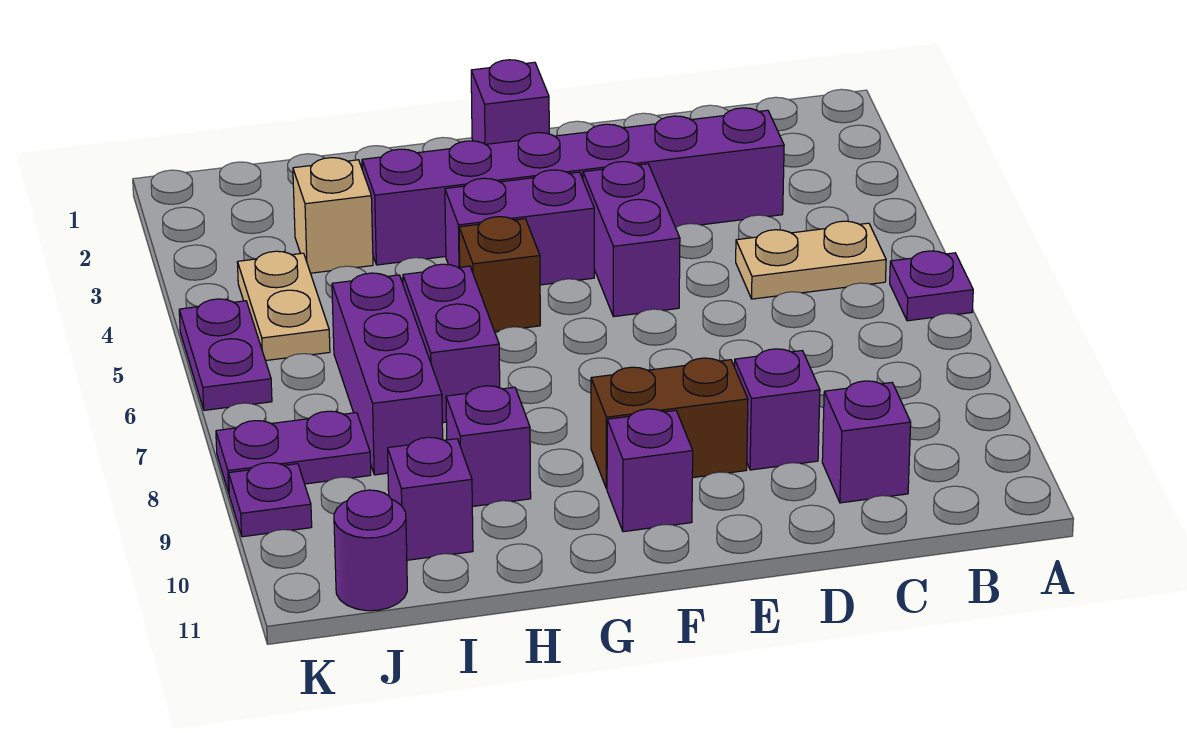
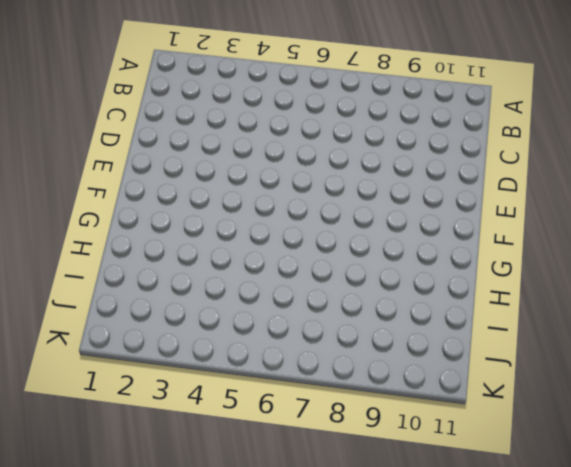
none -> purple plate A6 level 1
none -> tan plate B5:C5 level 1
none -> purple brick C3:H3 level 1

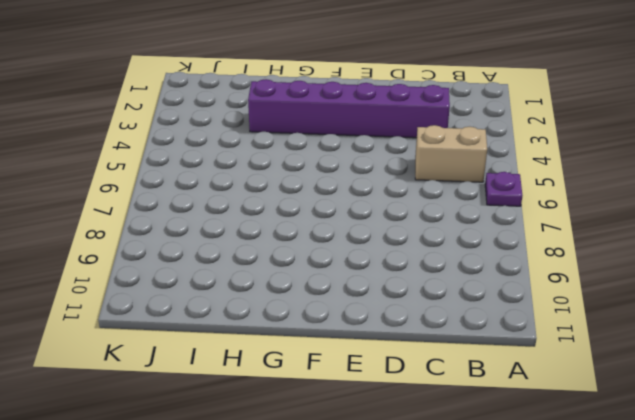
tan brick B5:C5 level 1 -> tan plate B5:C5 level 1
none -> purple brick C10 level 1
none -> purple brick D9 level 1
none -> purple brick E4:E5 level 1

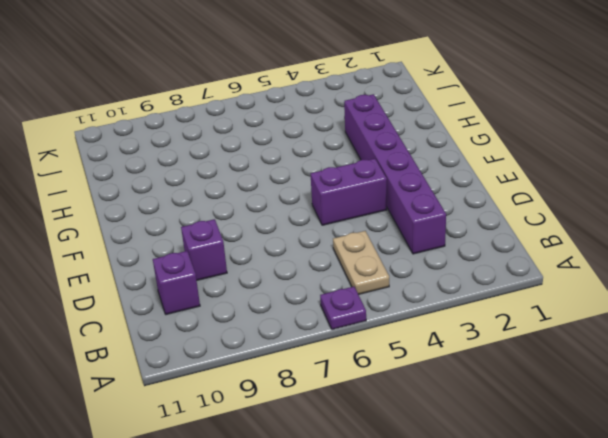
none -> brown brick E9:F9 level 1
none -> purple brick F1 level 1
none -> purple brick F4:G4 level 1

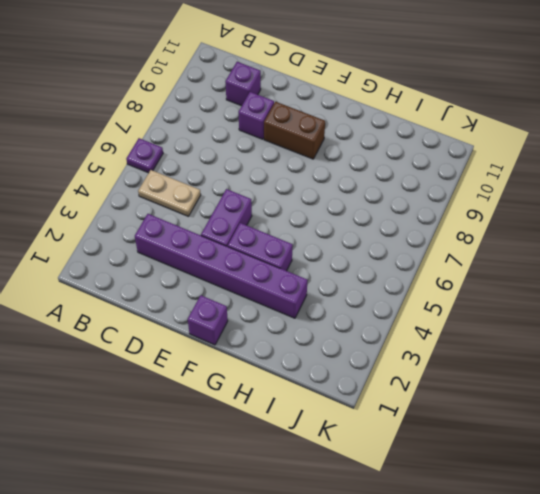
none -> purple brick F10 level 1
none -> brown brick G5 level 1
none -> purple brick H6:H7 level 1

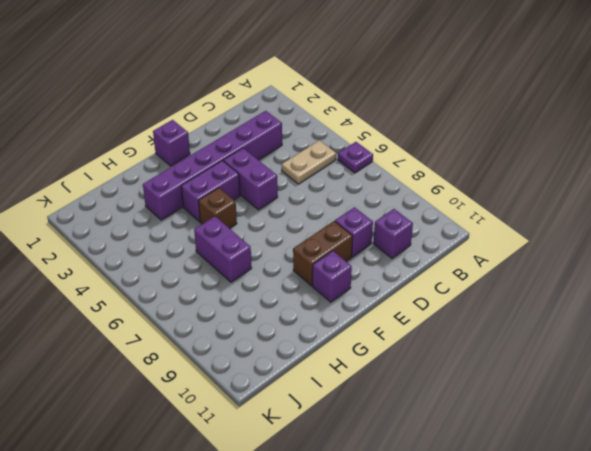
none -> purple brick H9 level 1
none -> tan brick I3 level 1
none -> purple brick I6:I8 level 1

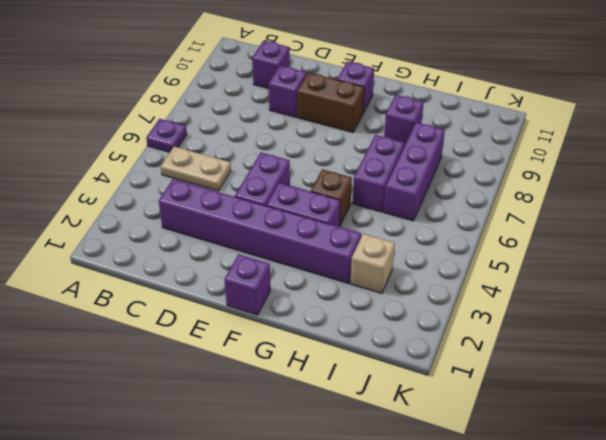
none -> purple brick I10 level 1
none -> tan plate J4:J5 level 1
none -> purple plate J8:K8 level 1

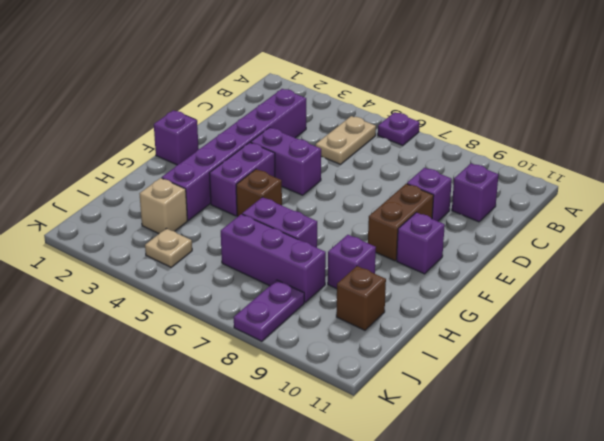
brown brick I10 level 1 -> purple brick I10 level 1
tan plate J4 level 1 -> tan plate J4:J5 level 1
none -> purple round brick J11 level 1
none -> purple plate K5:K6 level 1
none -> purple plate K9 level 1

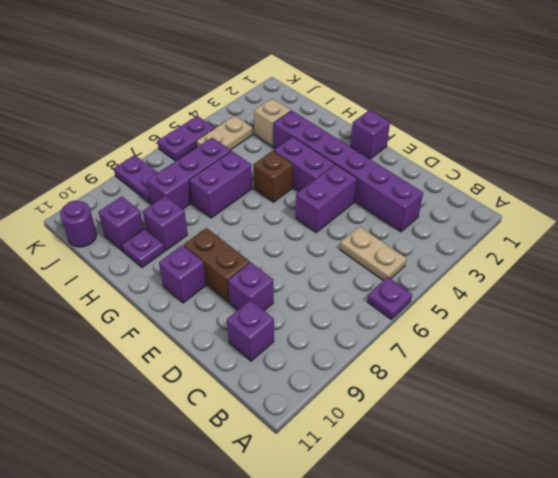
purple plate H10 level 1 -> purple plate K9 level 1

